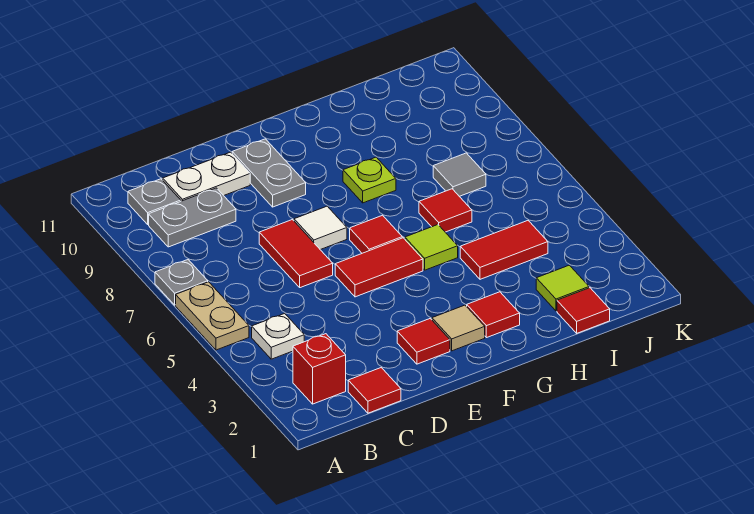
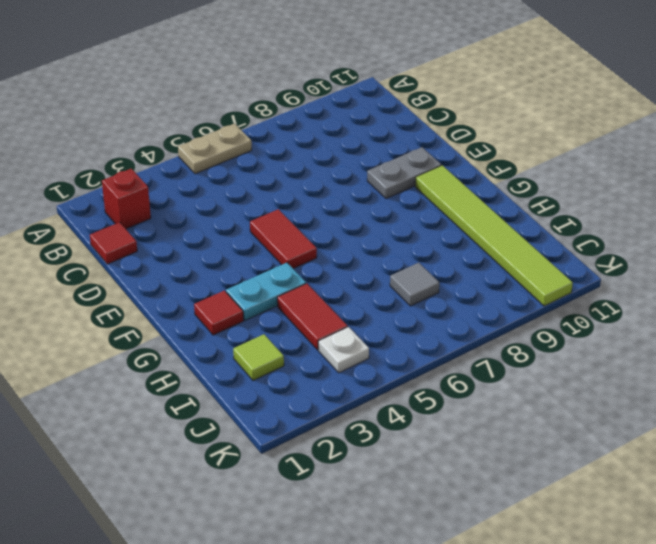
lime tile F10:K10 level 1 -> none
cyan plate G3:G4 level 1 -> none
white plate J4 level 1 -> white plate B4 level 1
none -> grey plate A7 level 1
none -> grey plate B9:C9 level 1
none -> grey plate B10 level 1

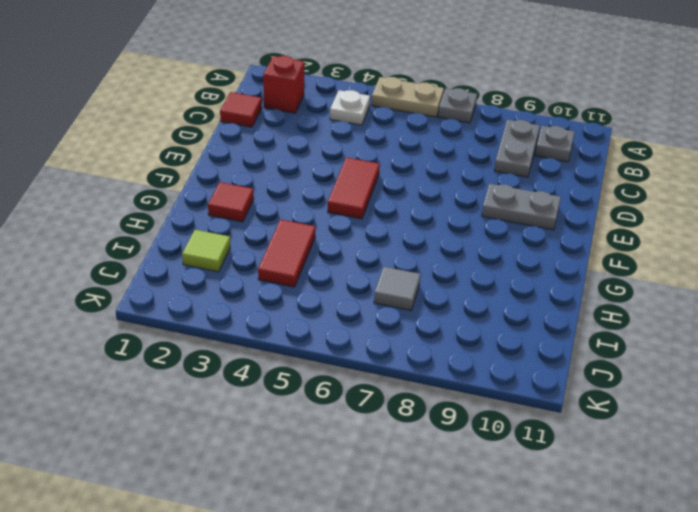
none -> white plate C10:D10 level 1
none -> red tile D6:D7 level 1
none -> red tile E2 level 1

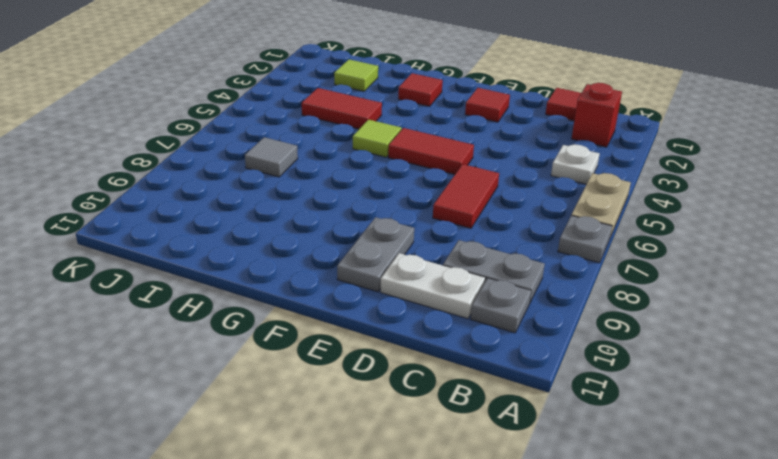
none -> white tile E7 level 1
none -> tan tile F2 level 1
none -> red tile F6 level 1

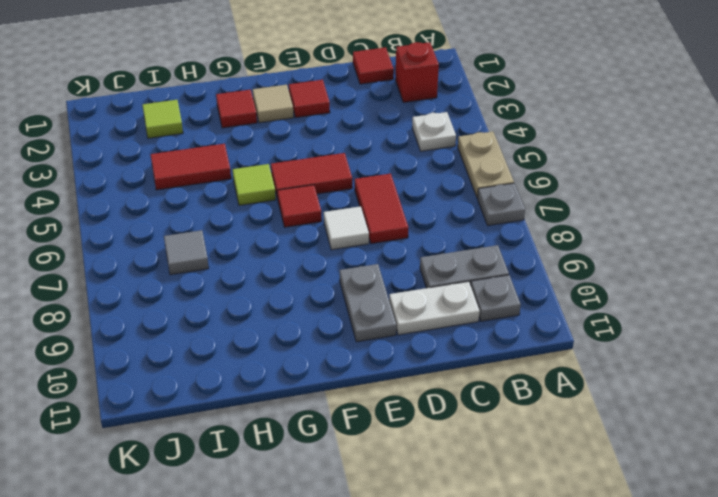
none -> lime plate G8 level 1
none -> red tile H6 level 1
none -> red tile I1 level 1

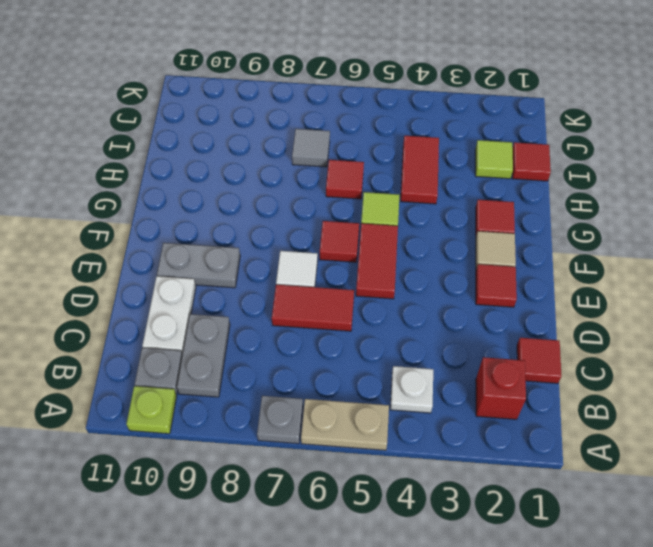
lime plate A10 level 1 -> lime plate G8 level 1

